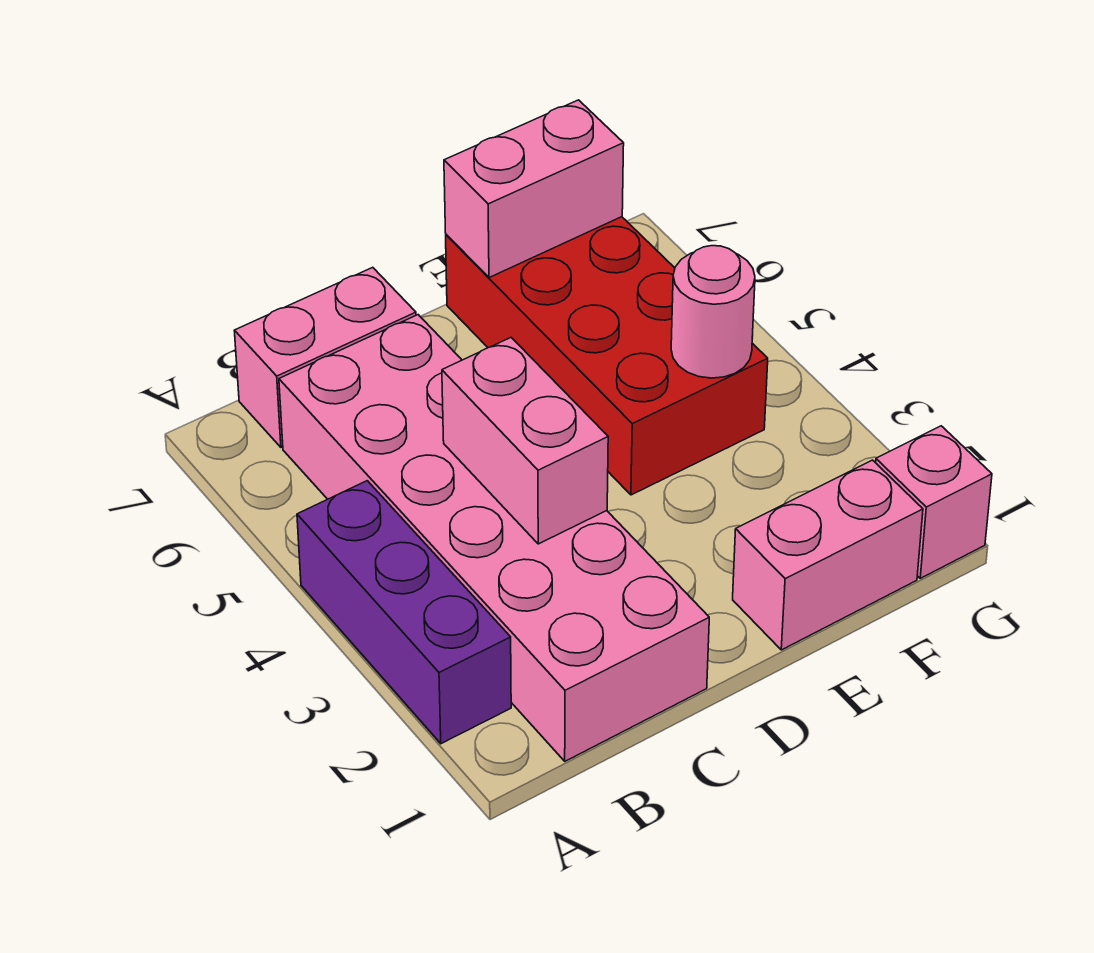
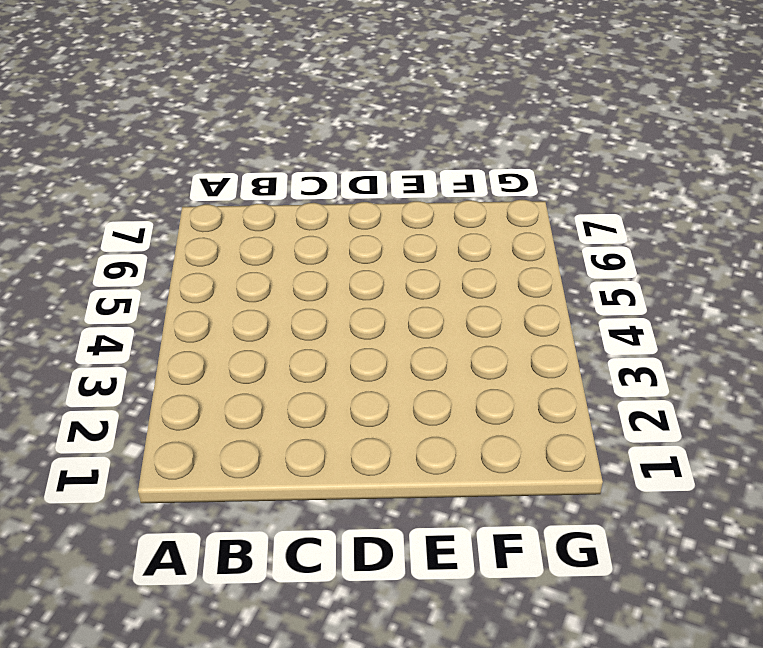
none -> purple brick A2:A4 level 1
none -> pink brick B1:C6 level 1

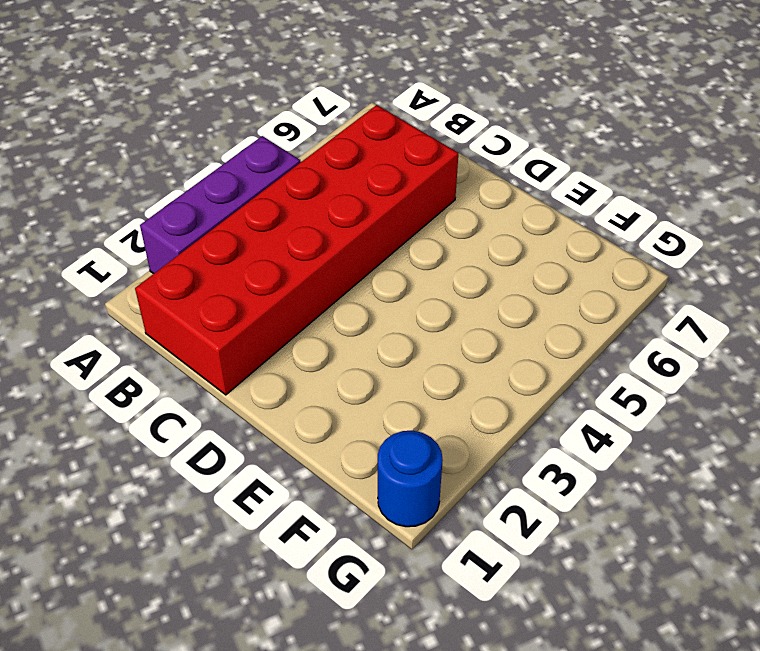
red brick B1:C6 level 1 -> pink brick B1:C6 level 1
blue round brick G1 level 1 -> pink brick G1 level 1
none -> pink brick B7:C7 level 1
none -> pink brick E1:F1 level 1

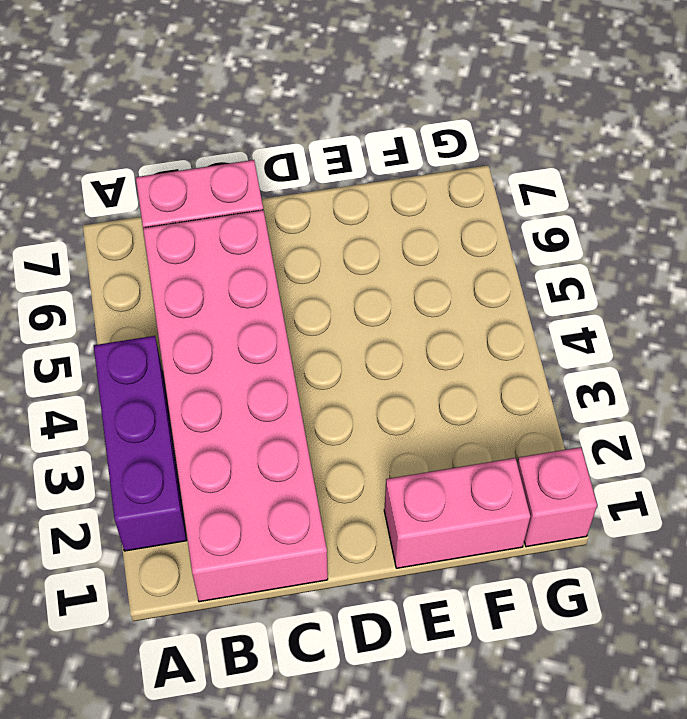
none -> red brick E4:F7 level 1
none -> pink brick C3:C4 level 2

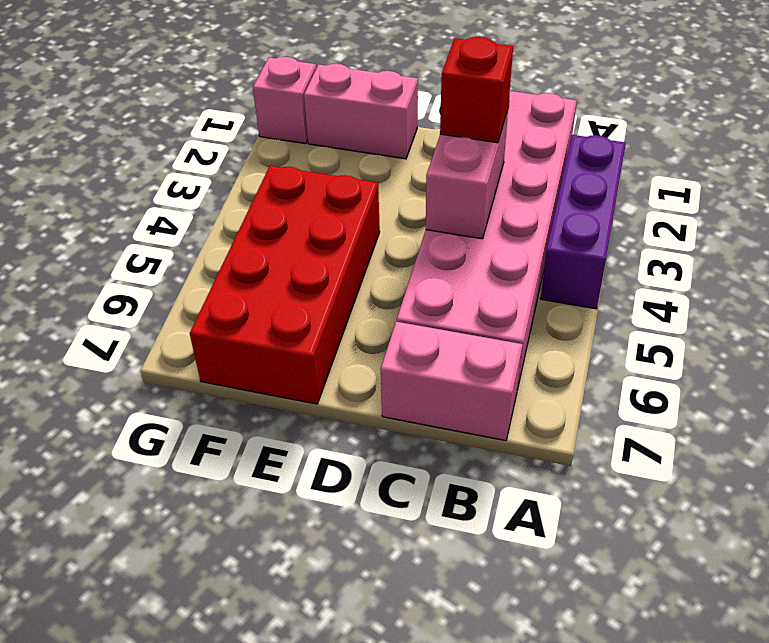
red brick C3 level 3 -> none
none -> pink brick E7:F7 level 2
none -> pink round brick F4 level 2

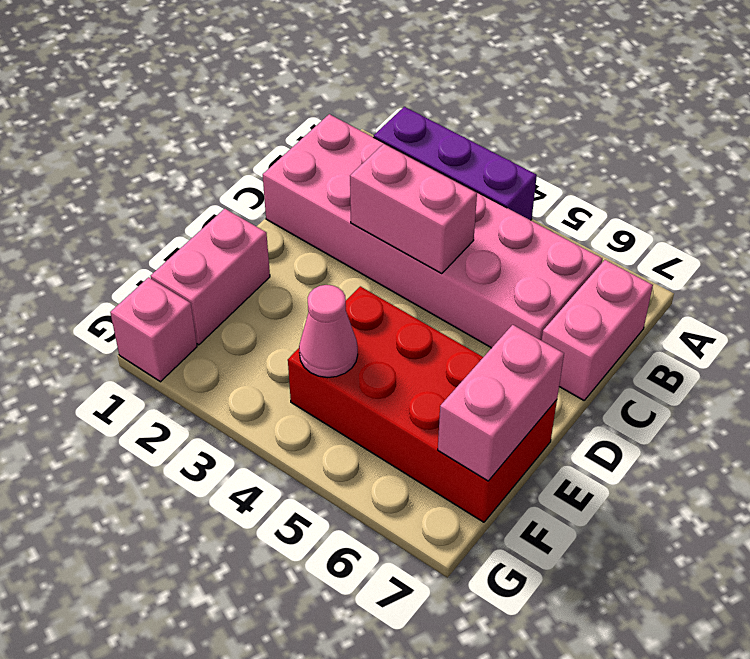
pink cone F4 level 2 -> pink round brick F4 level 2

